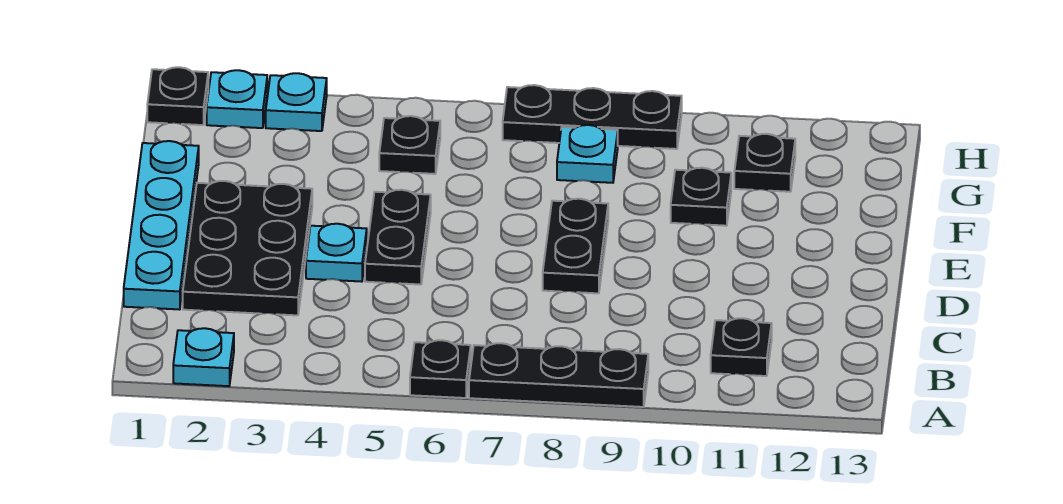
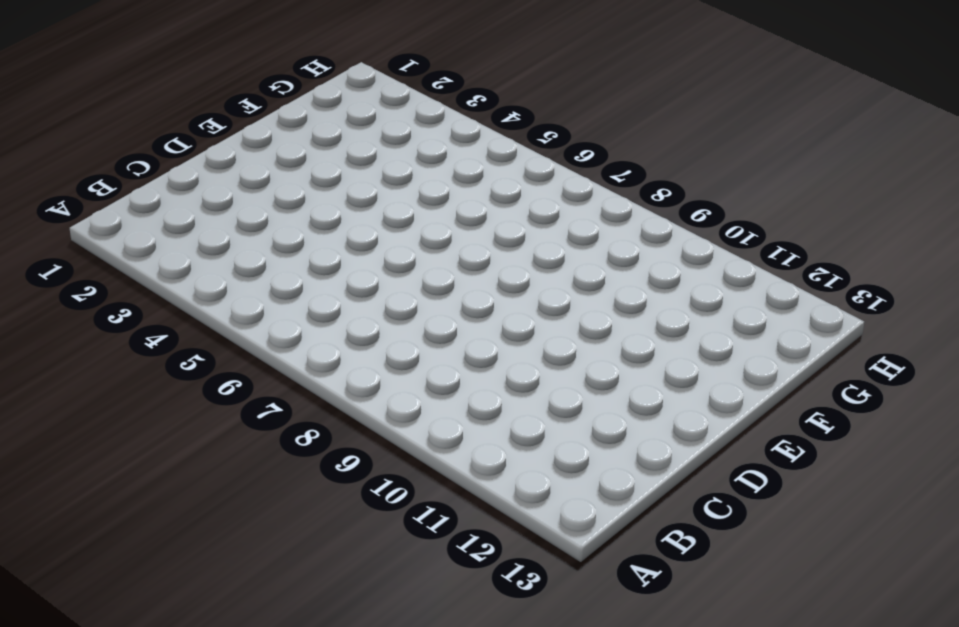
none -> cyan plate A2 level 1
none -> black plate A6 level 1
none -> black plate A7:A9 level 1

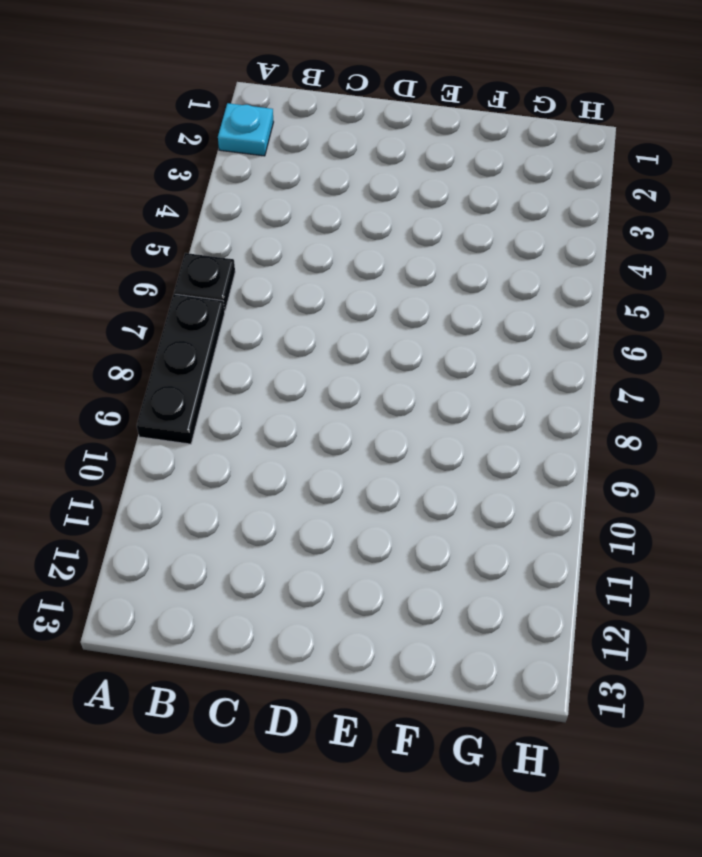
none -> black plate B11 level 1
none -> cyan plate C1:F1 level 1
none -> black plate C2:E3 level 1

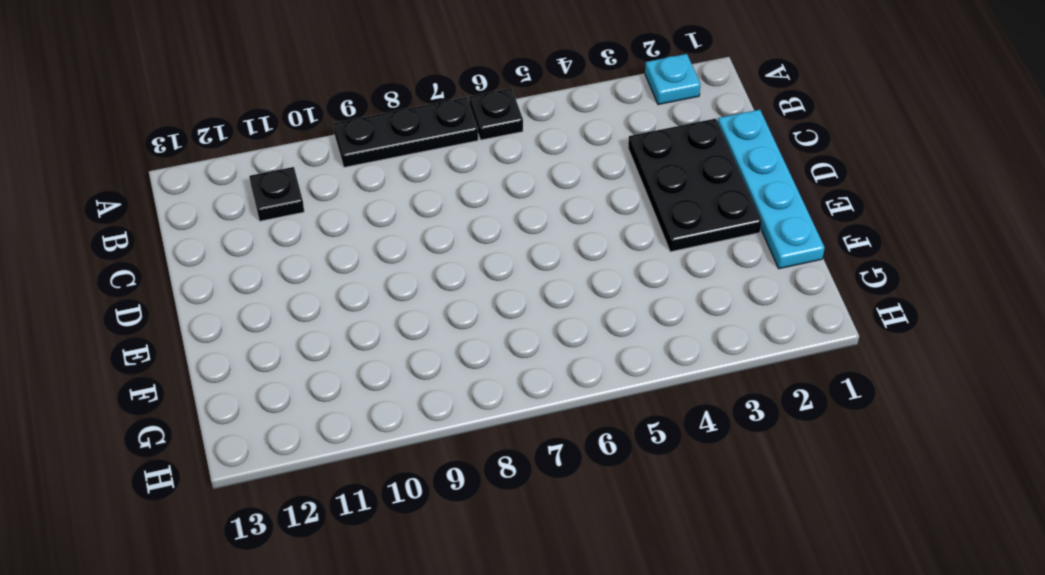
none -> cyan plate D4 level 1
none -> black plate D5:E5 level 1
none -> black plate D8:E8 level 1

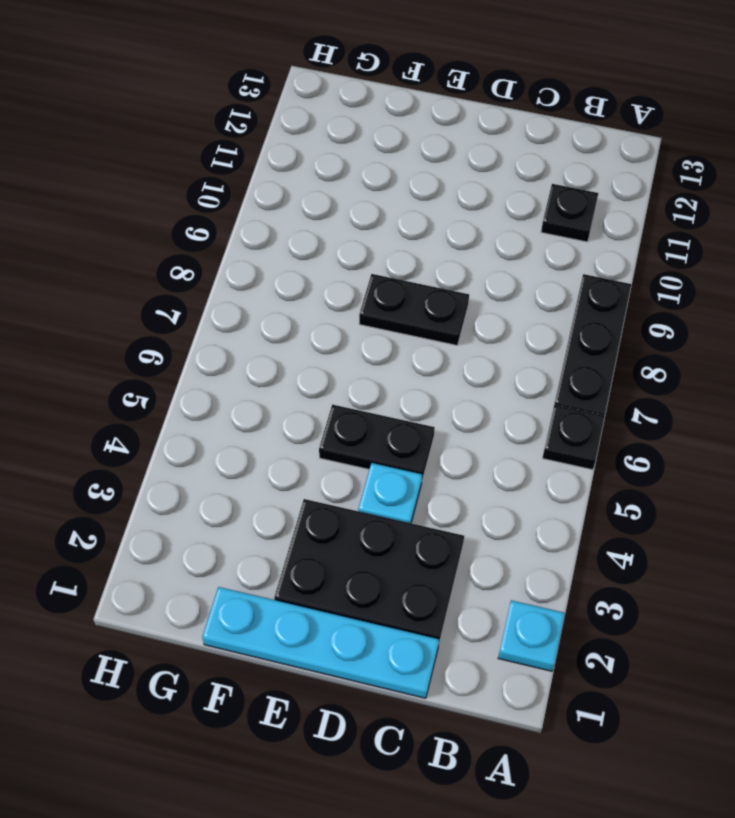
none -> black plate F10 level 1
none -> black plate G5 level 1
none -> cyan plate G8 level 1

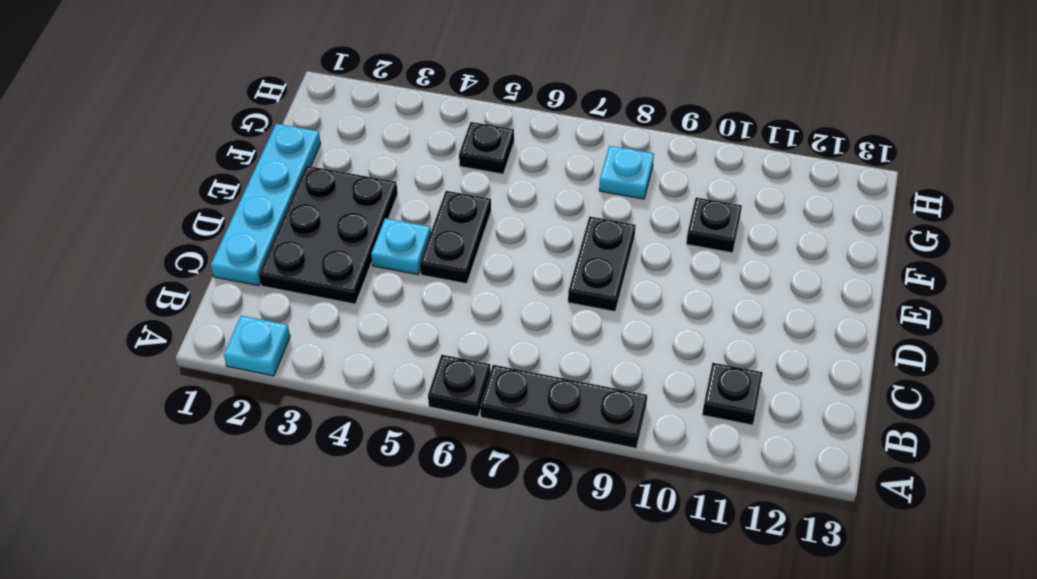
none -> black plate G11 level 1
none -> black plate H1 level 1
none -> cyan plate H2 level 1

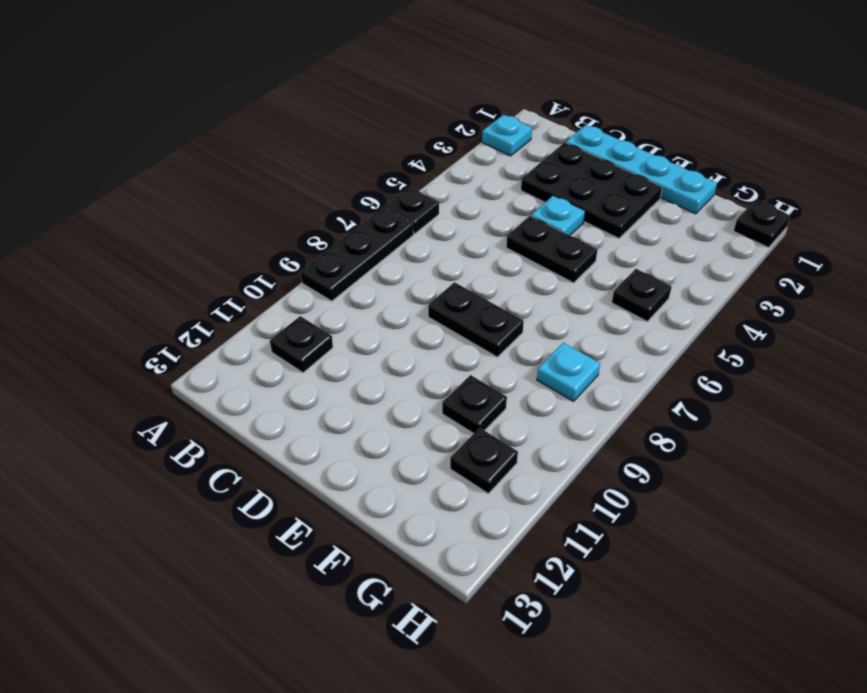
none -> cyan plate H2 level 1
none -> cyan plate H3 level 1
none -> black plate H7:H9 level 1

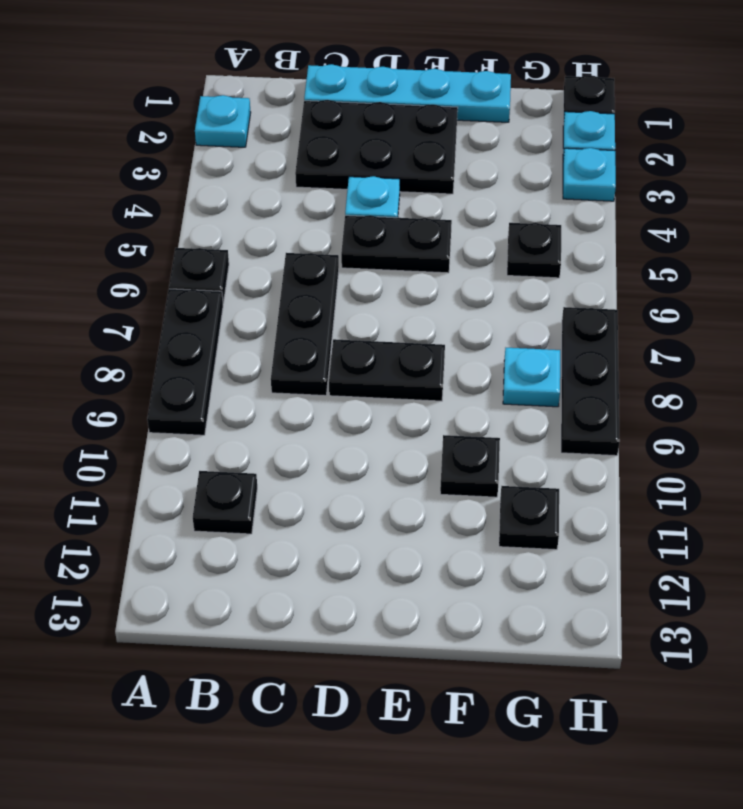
black plate C6:C8 level 1 -> none

